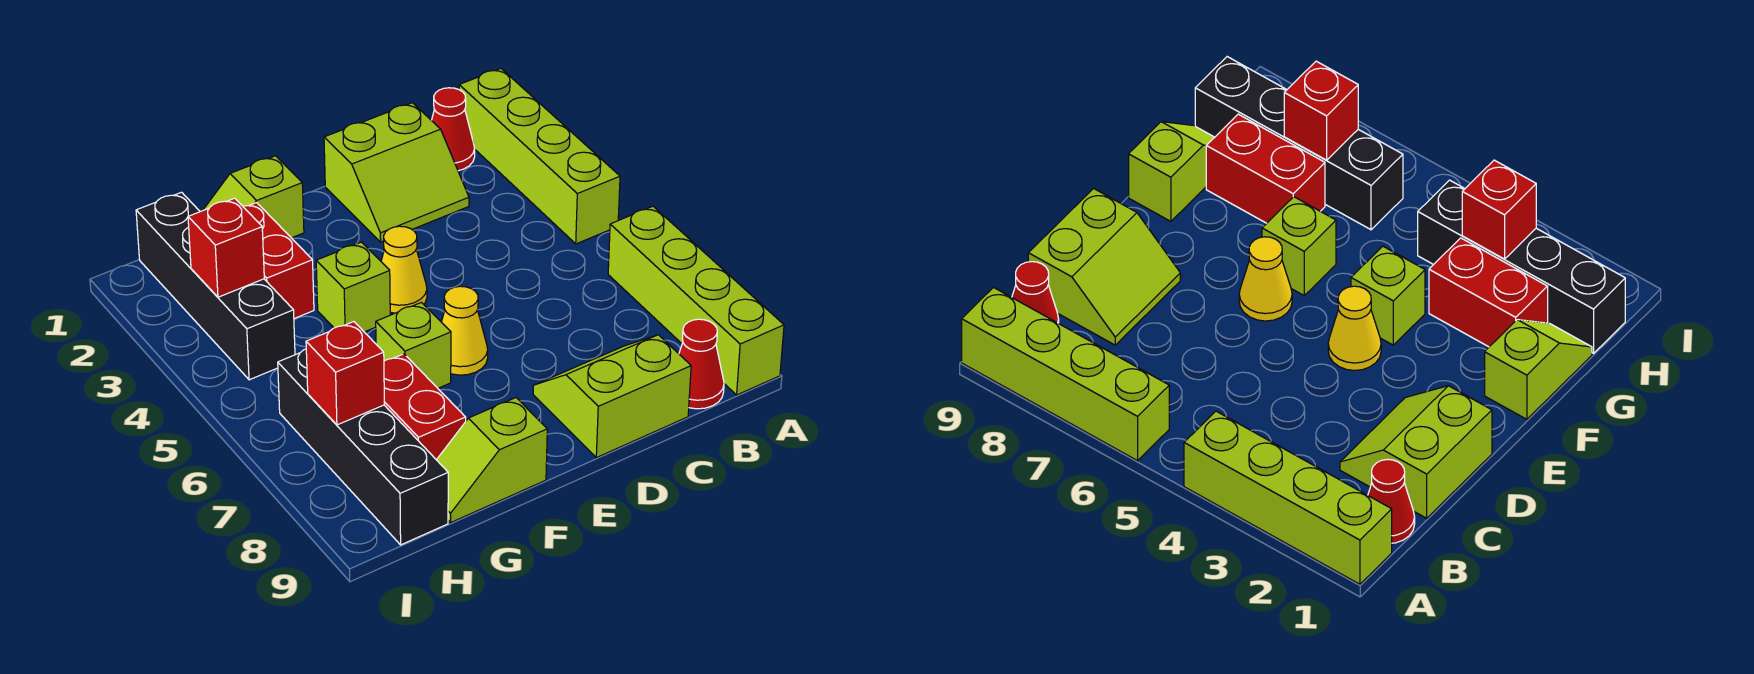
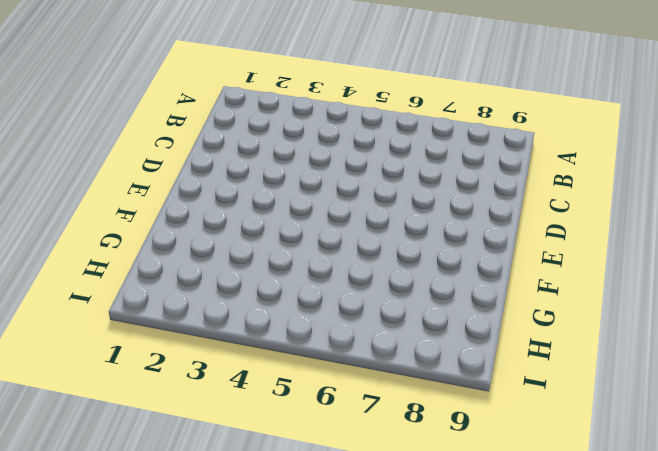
none -> lime brick A1:A4 level 1
none -> lime brick A6:A9 level 1
none -> red cone B1 level 1

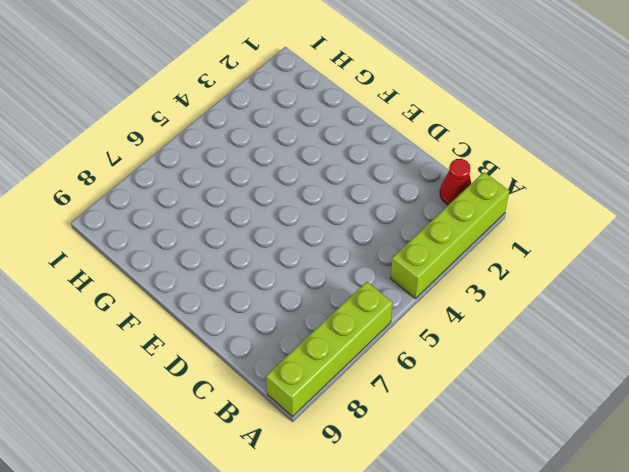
none -> red cone B9 level 1
none -> lime slope C1:D2 level 1 top 1
none -> lime slope C8:D9 level 1 top 9

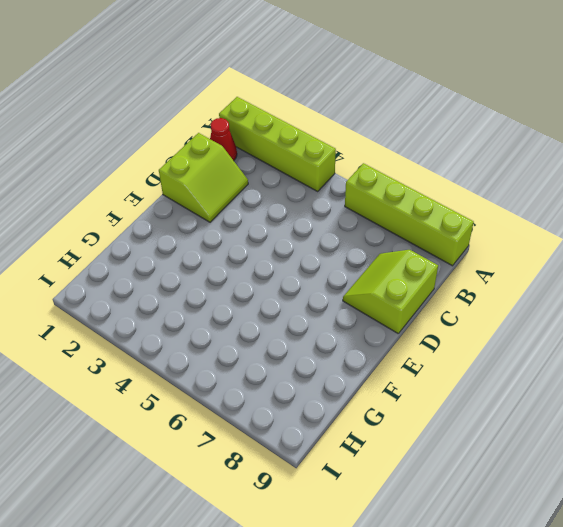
none -> red cone B9 level 1
none -> yellow cone E4 level 1
none -> yellow cone E6 level 1

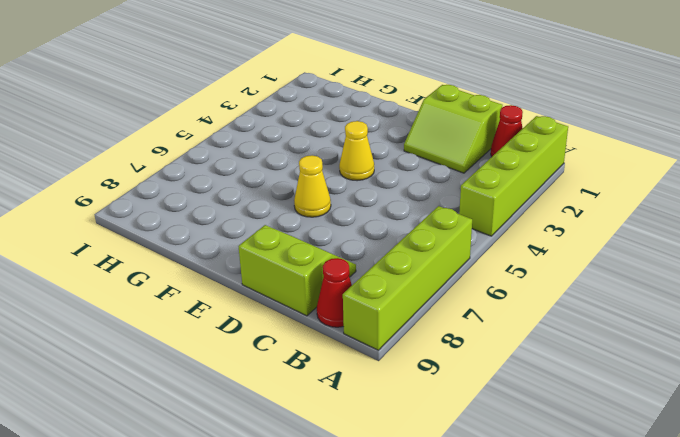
none -> lime slope F1:G1 level 1 top F
none -> lime brick F4 level 1
none -> lime brick F6 level 1

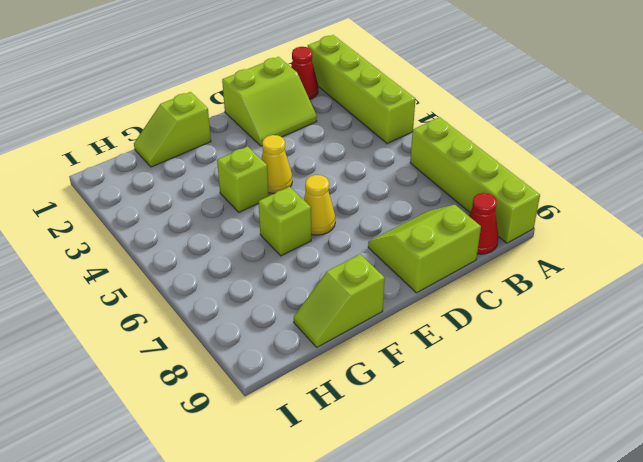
none -> red brick G2:G3 level 1
none -> red brick G7:G8 level 1
none -> black brick H1:H4 level 1

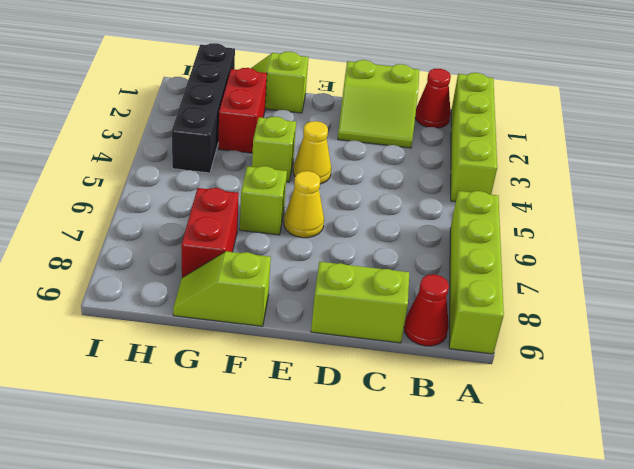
none -> black brick H6:H9 level 1
none -> red brick H3 level 2
none -> red brick H7 level 2

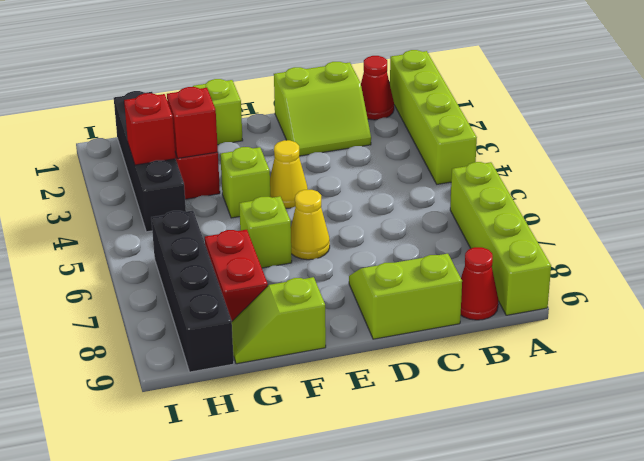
red brick G3 level 2 -> red brick H7 level 2

